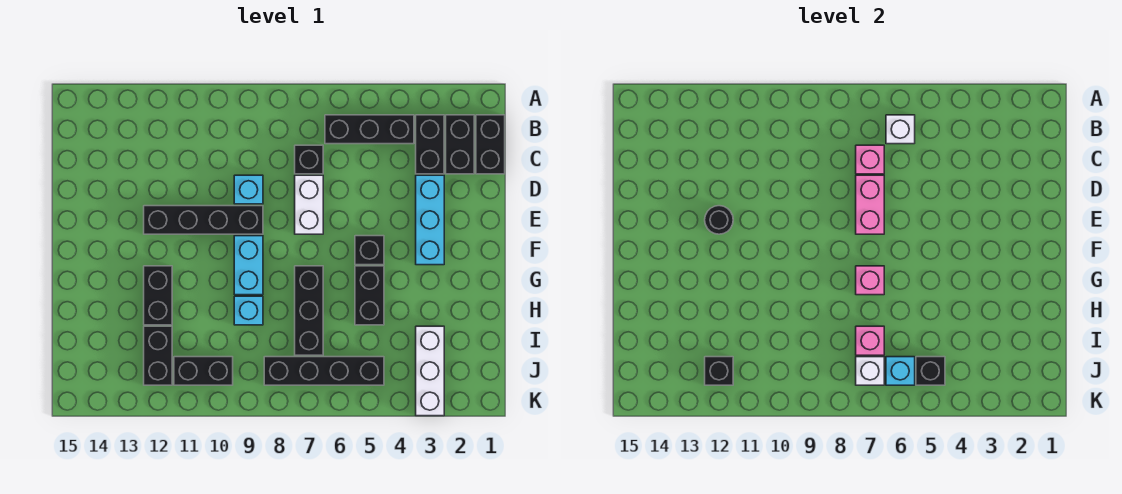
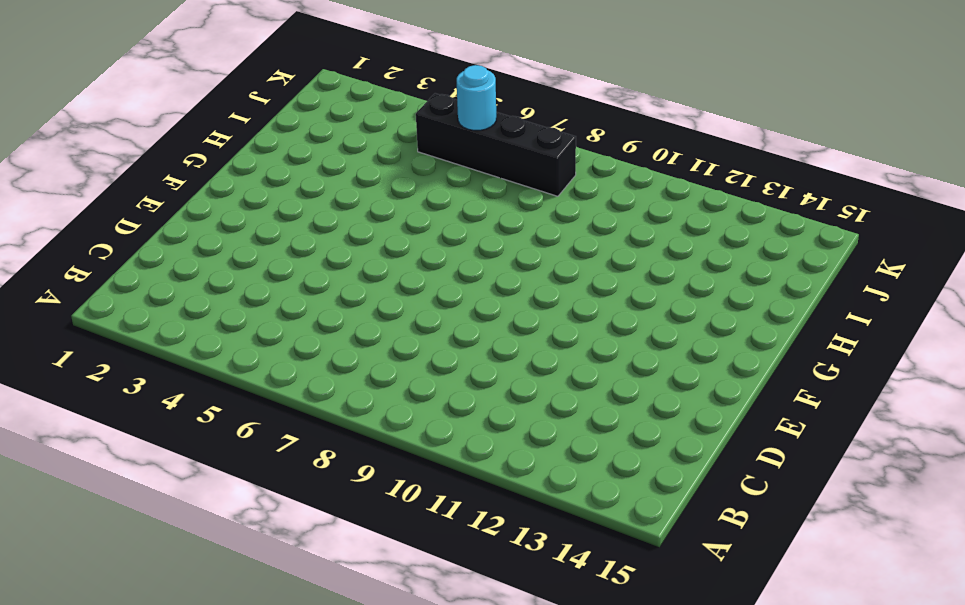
cyan round brick J6 level 2 -> cyan brick J6 level 2
none -> black brick B1:C1 level 1
none -> black brick B2:C2 level 1
none -> black brick B3:C3 level 1

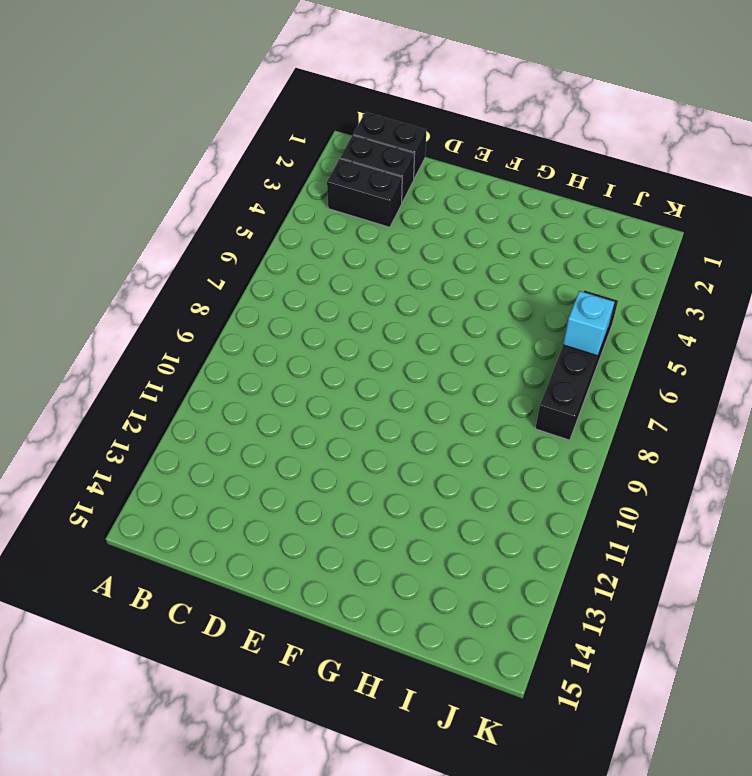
none -> black brick B4:B6 level 1
none -> black brick C7 level 1
none -> cyan brick D3:F3 level 1

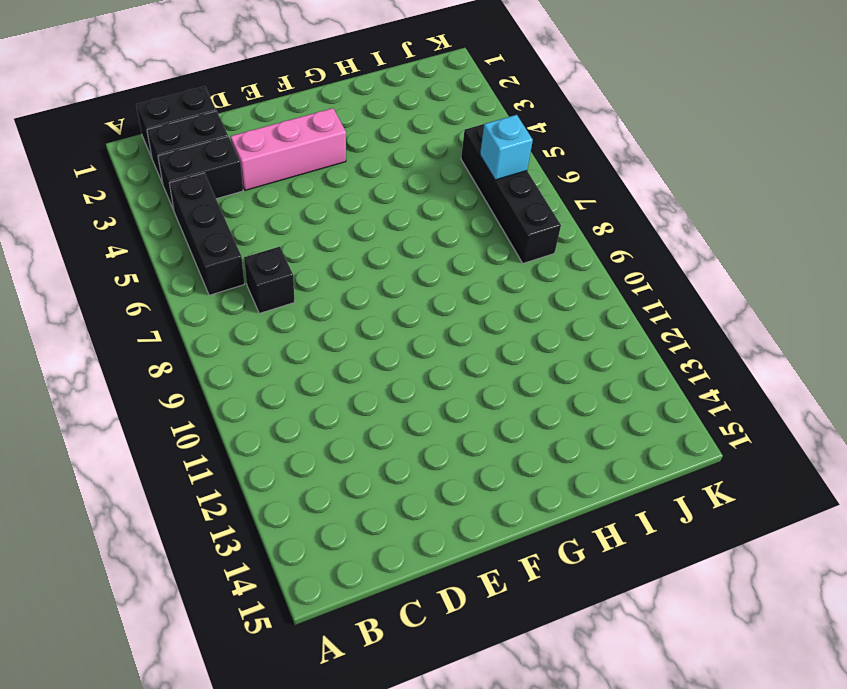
pink brick D3:F3 level 1 -> cyan brick D3:F3 level 1
none -> white brick D7:E7 level 1
none -> cyan brick D9 level 1
none -> black brick E9:E12 level 1

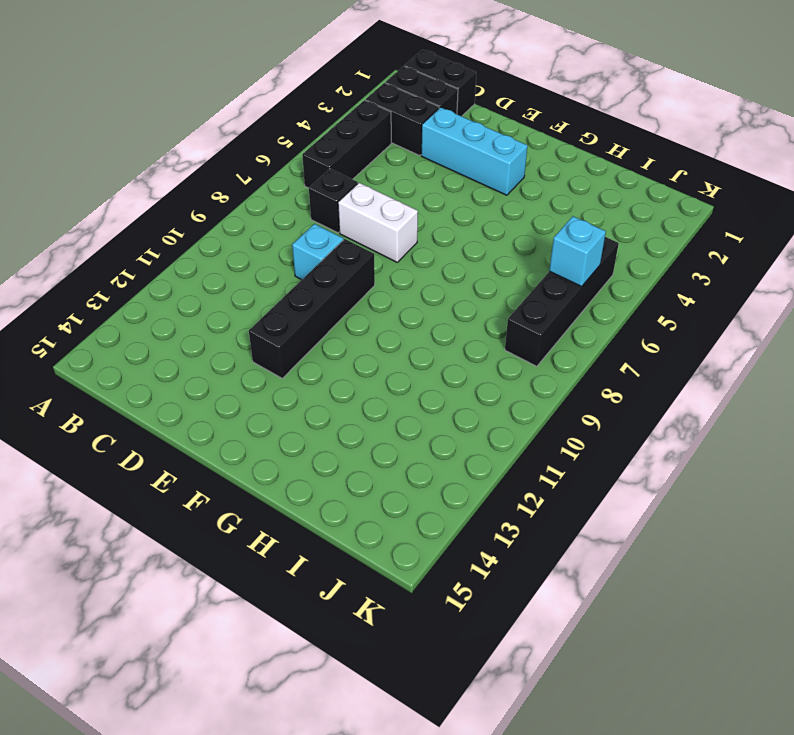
none -> black brick F5 level 1
none -> cyan brick F9:G9 level 1
none -> black brick G5:H5 level 1

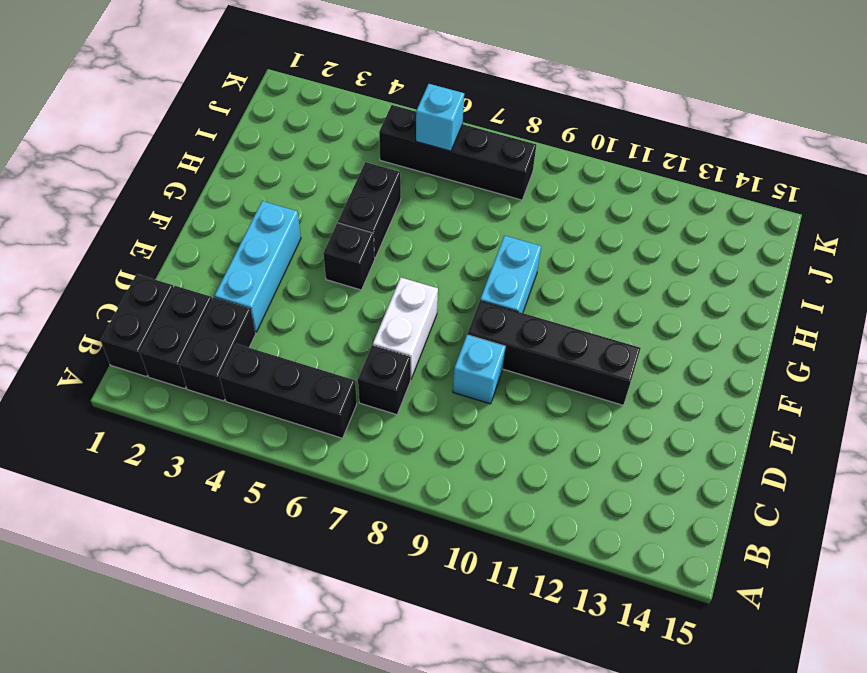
none -> black brick G7:I7 level 1
none -> black brick G12:H12 level 1
none -> cyan brick H9 level 1

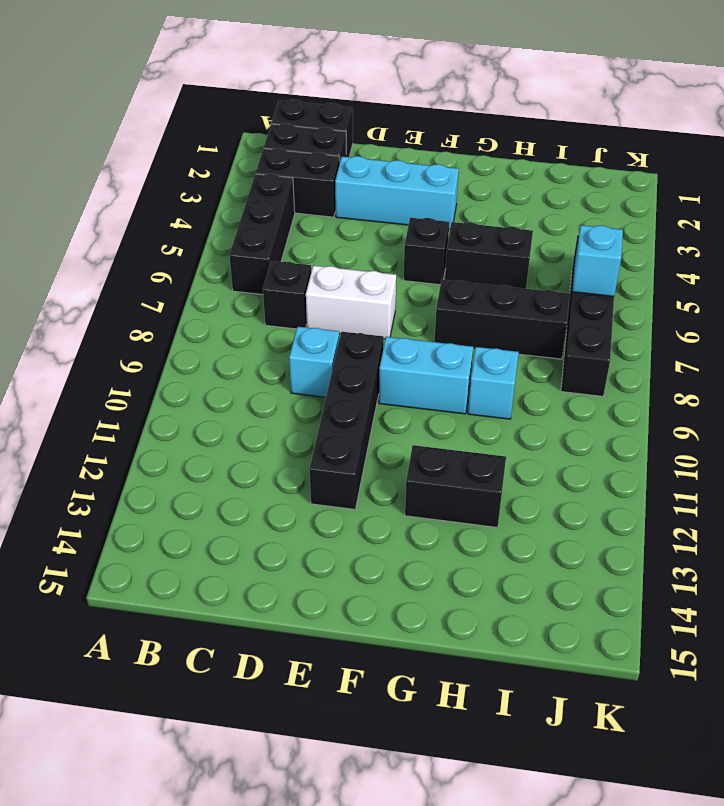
none -> white brick I3:K3 level 1
none -> black brick I12:J12 level 1
none -> black brick J10:J11 level 1

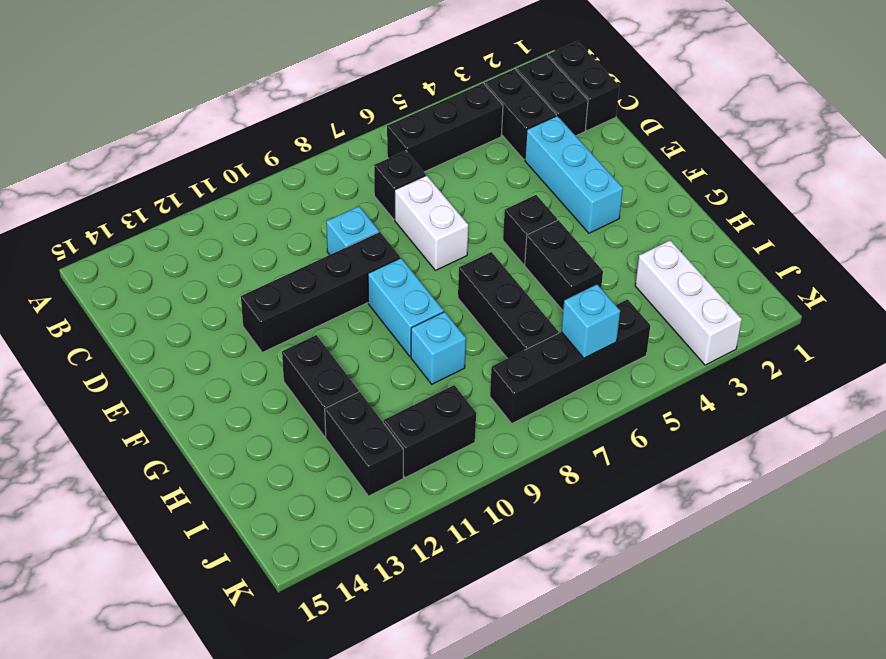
none -> white brick B6 level 2
none -> pink brick C7 level 2
none -> pink brick D7:E7 level 2

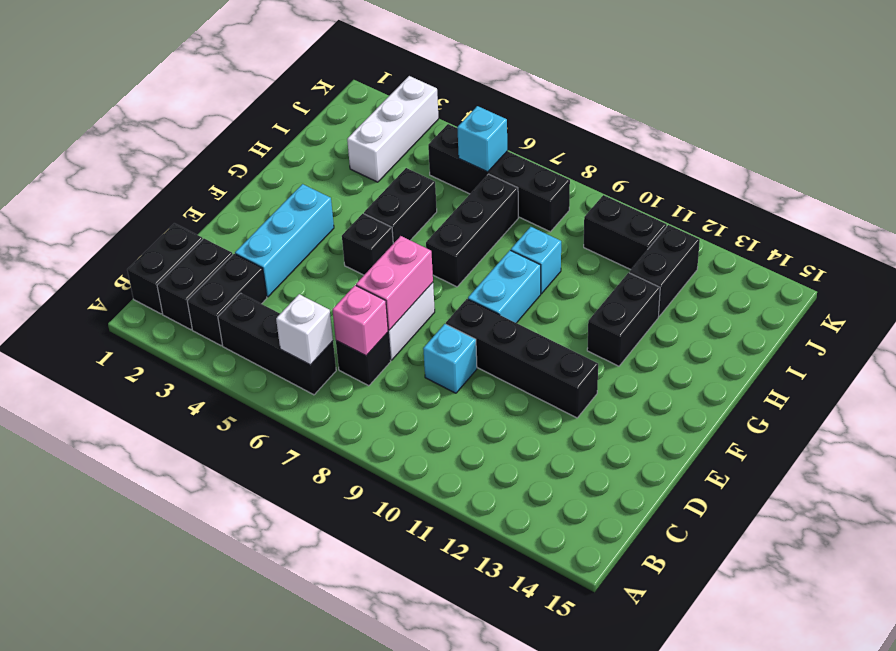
none -> black round brick E12 level 2
none -> pink brick G7 level 2
none -> pink brick I7 level 2

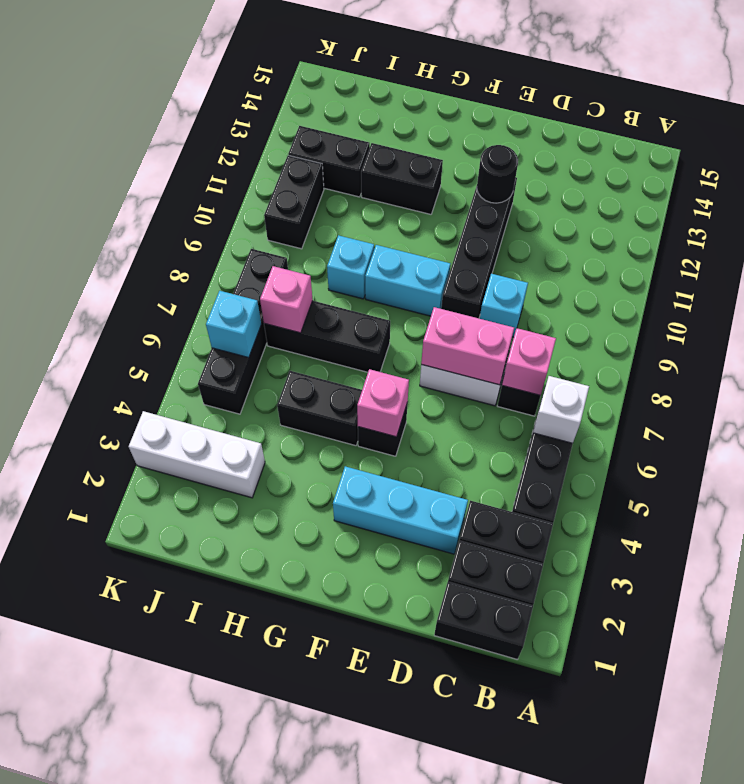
pink brick F5 level 2 -> pink brick G7 level 2
none -> black brick J5 level 2
none -> white brick J7 level 2
none -> black brick J12 level 2

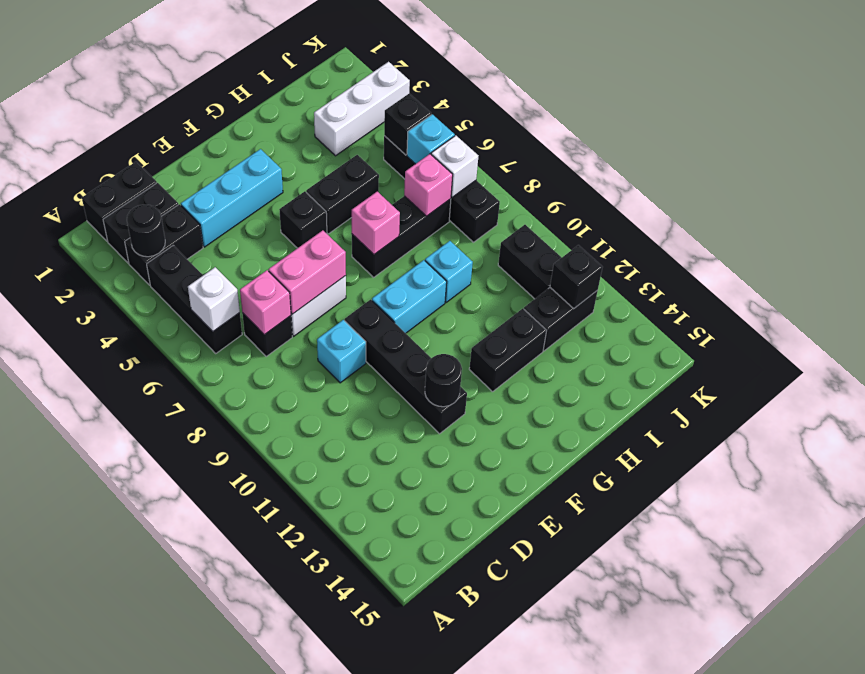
black round brick B3 level 2 -> none

